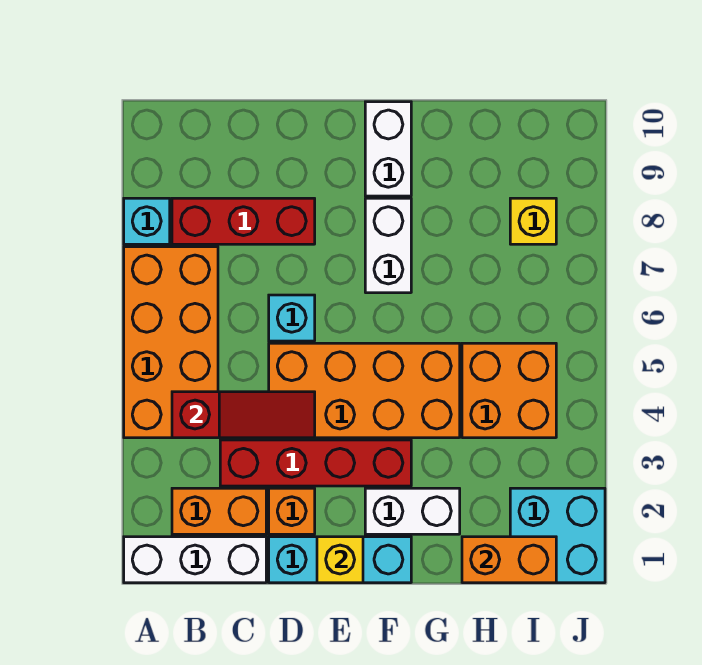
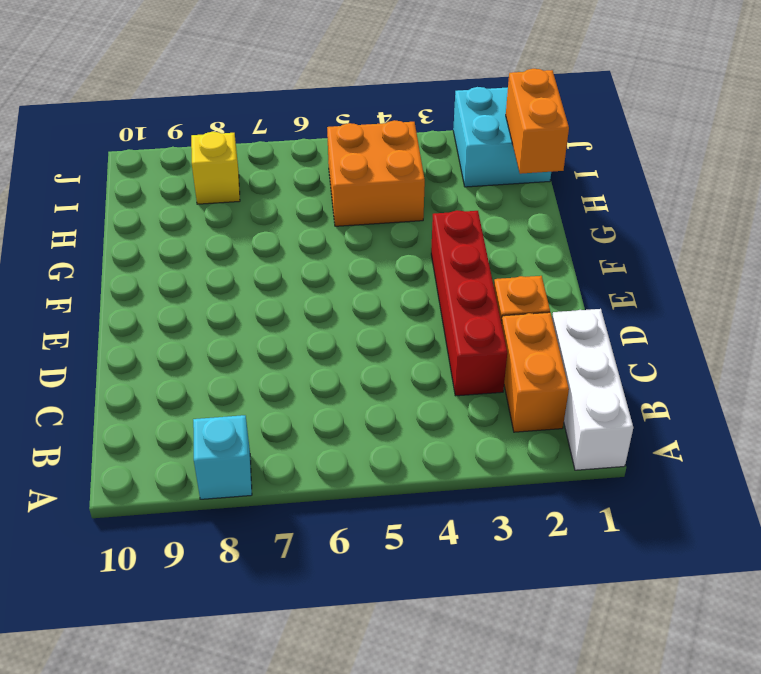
none -> orange brick A4:B7 level 1
none -> red brick B8:D8 level 1
none -> cyan brick D1:F1 level 1

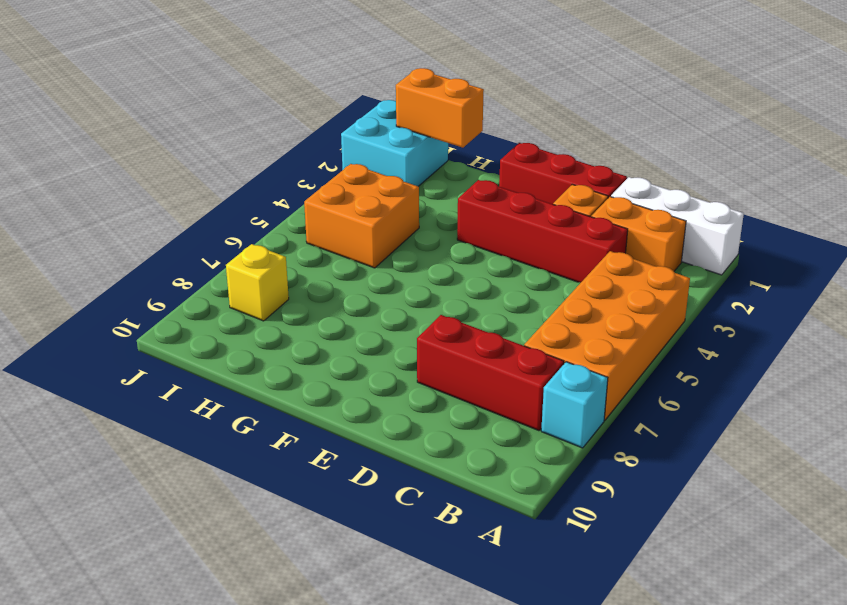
red brick D1:F1 level 1 -> cyan brick D1:F1 level 1
none -> orange brick D4:G5 level 1
none -> cyan brick D6 level 1
none -> white brick F2:G2 level 1

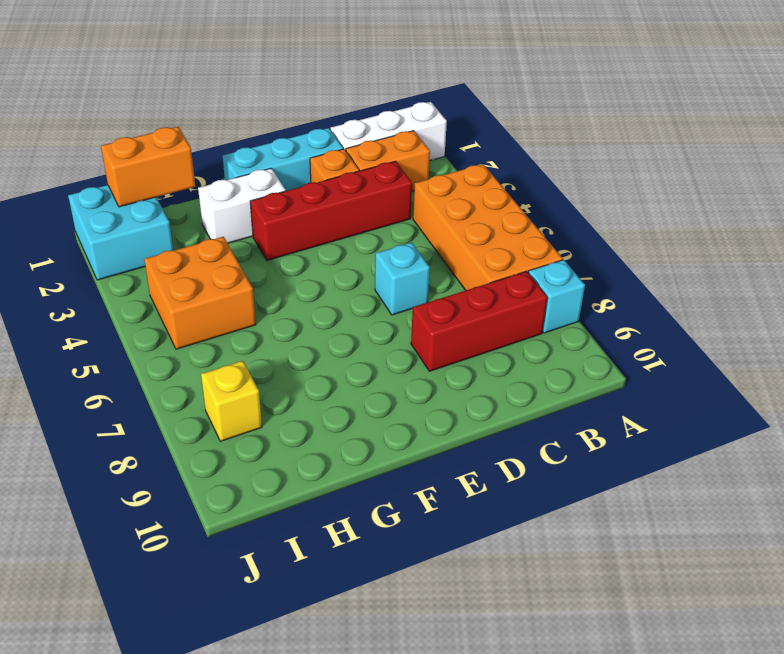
none -> orange brick D4:G5 level 1
none -> white brick F7:F8 level 1
none -> white brick F9:F10 level 1

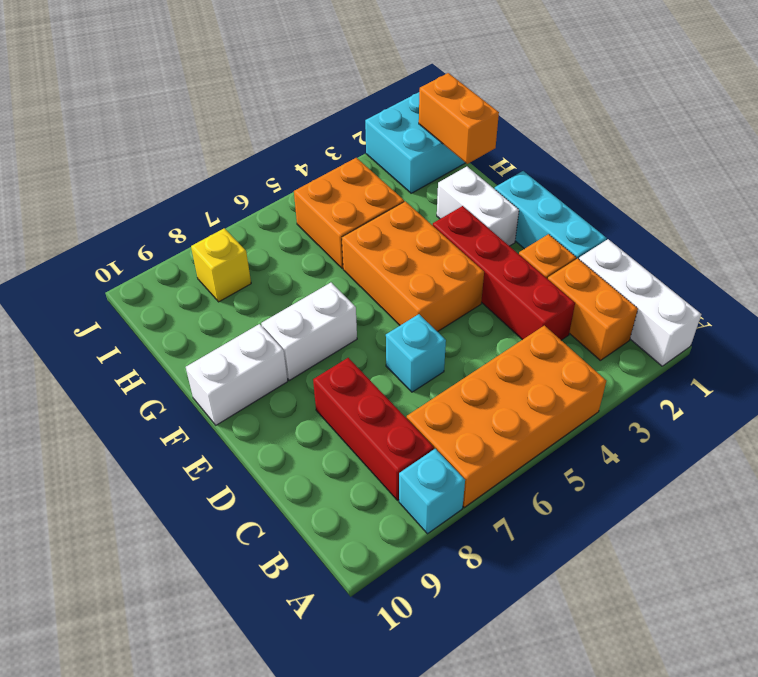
orange brick E4:G5 level 1 -> orange brick D4:G5 level 1
none -> red slope B4:D4 level 2 top B
none -> yellow brick E1 level 2

